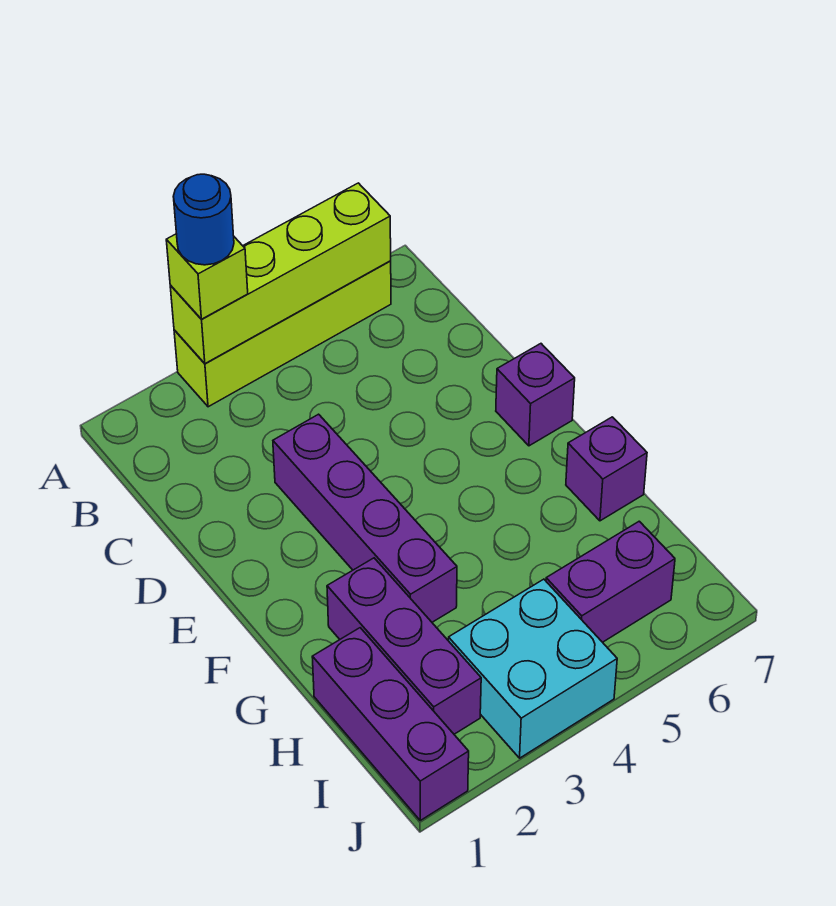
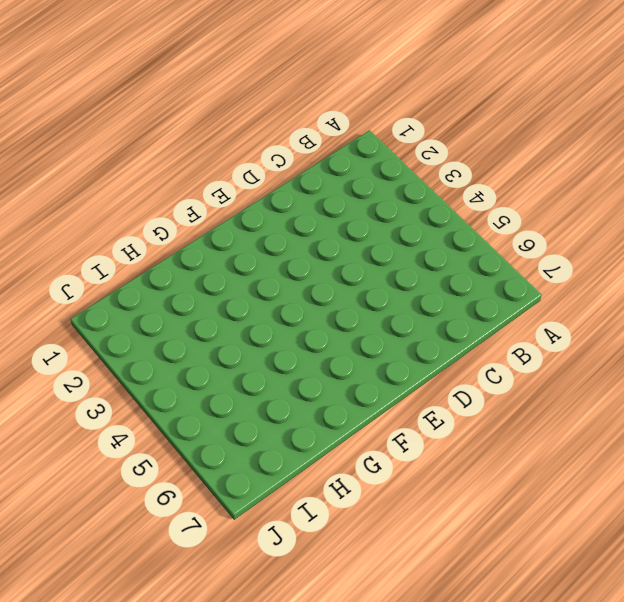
none -> lime brick A3:A6 level 1
none -> purple brick D3:G3 level 1

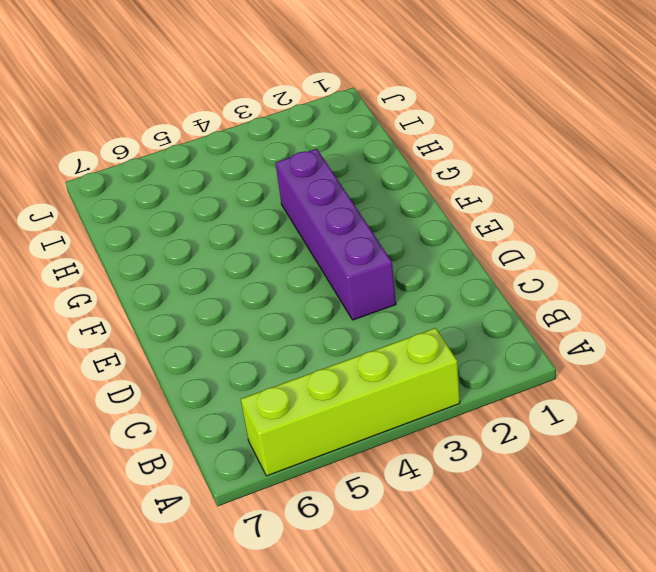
none -> purple brick E7 level 1
none -> purple brick G2:I2 level 1

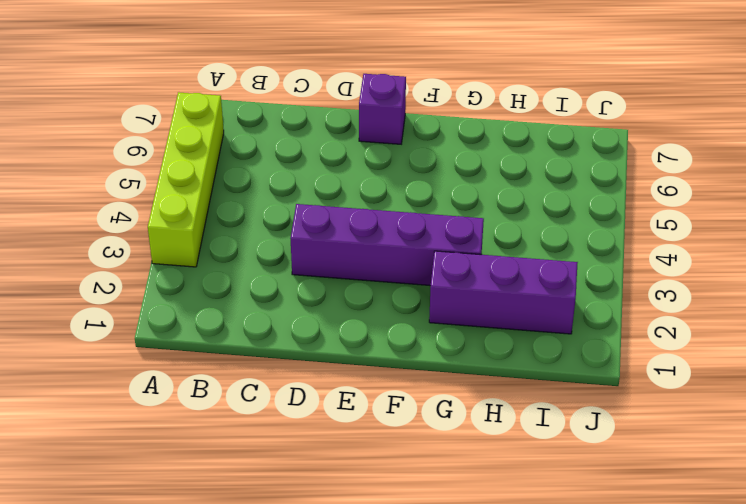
none -> purple brick G7 level 1
none -> purple brick H1:J1 level 1

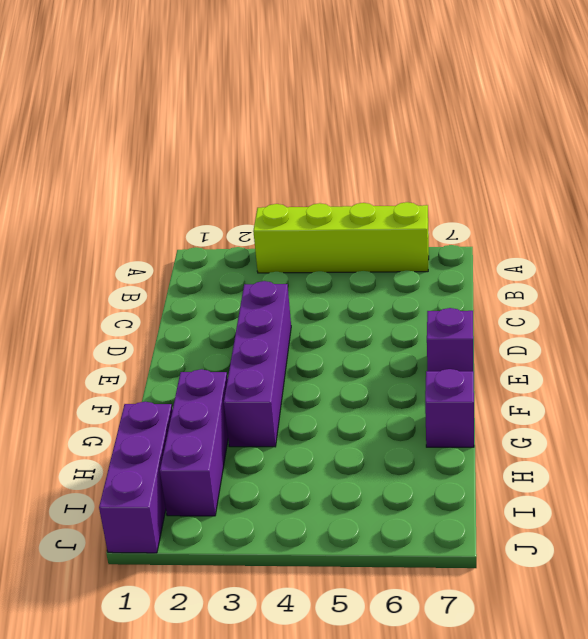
none -> cyan brick I3:J4 level 1
none -> purple brick I5:I6 level 1

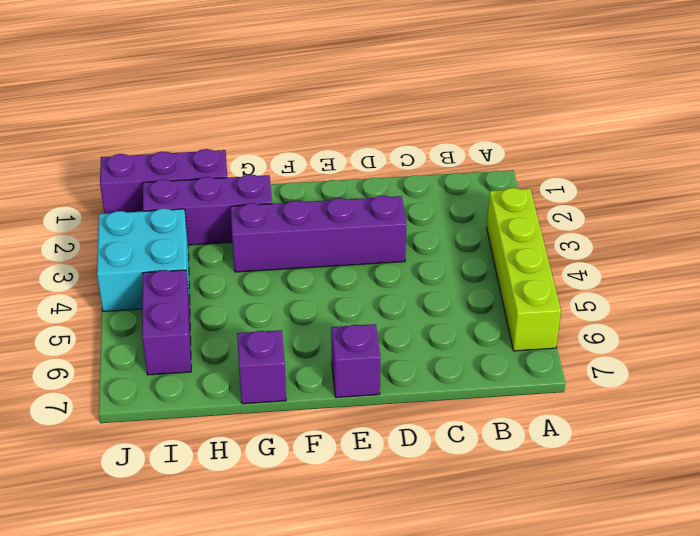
none -> lime brick A3:A6 level 2
none -> lime brick A3 level 3

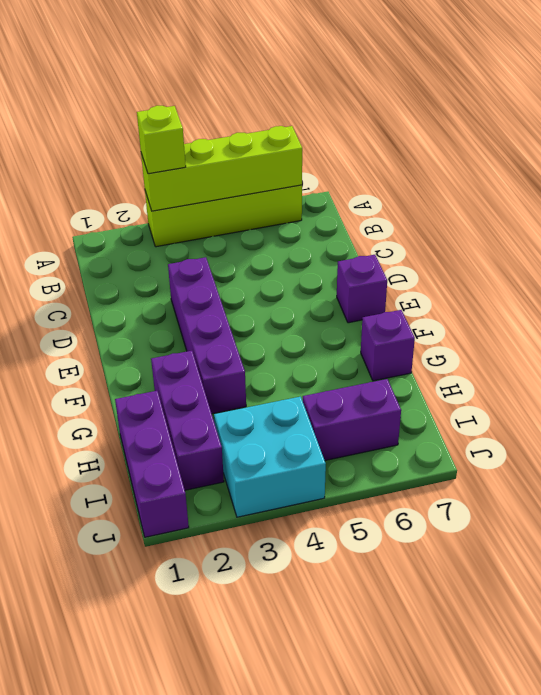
none -> blue round brick A3 level 4

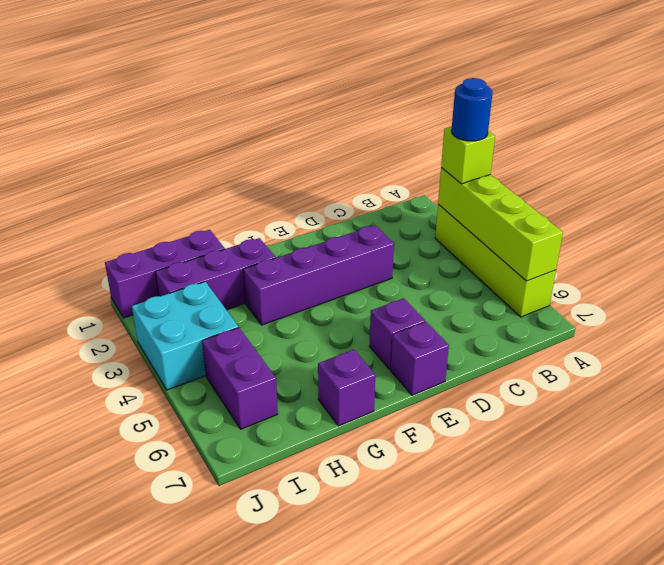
purple brick E6 level 1 -> none

